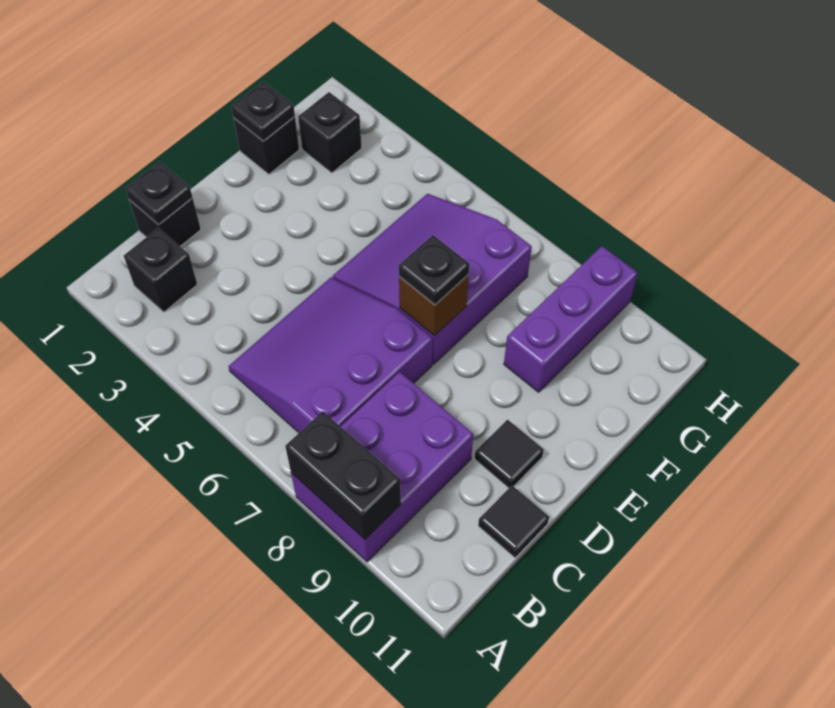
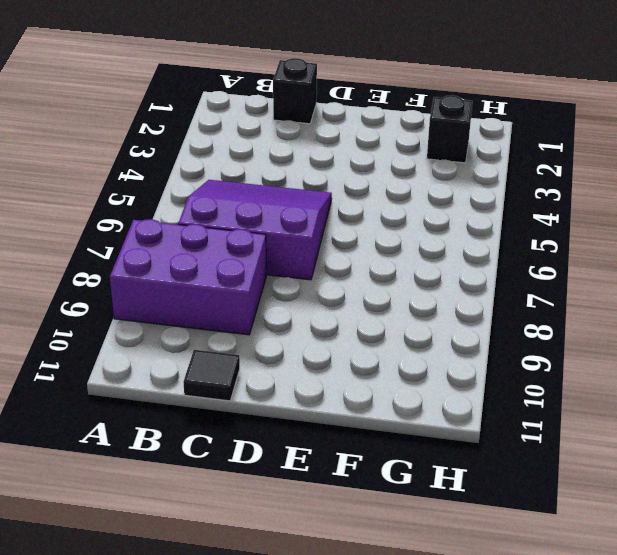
none -> black brick B2 level 1
none -> black tile D10 level 1
none -> purple slope E5:G7 level 1 top 7

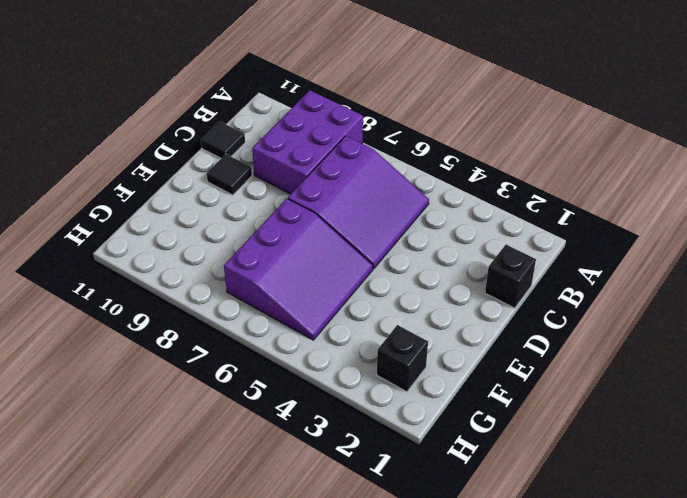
none -> black brick B2 level 1
none -> black brick F1 level 1
none -> purple brick F9:H9 level 1

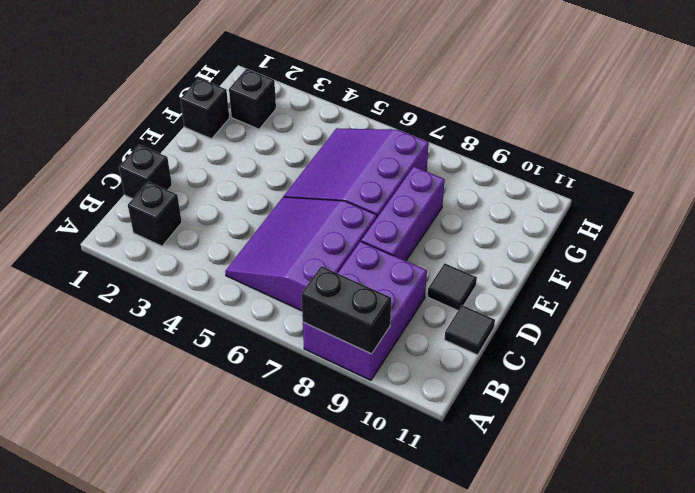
purple brick D8:F8 level 1 -> purple brick F9:H9 level 1
none -> black plate C1 level 2
none -> brown brick E7 level 2
none -> black plate F1 level 2

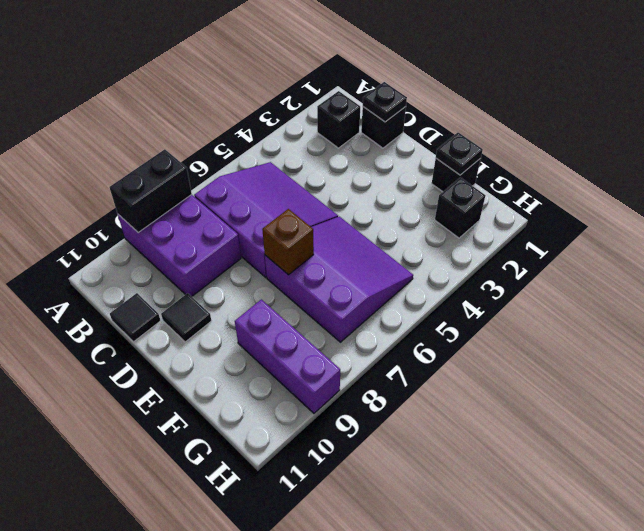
none -> black plate E7 level 3

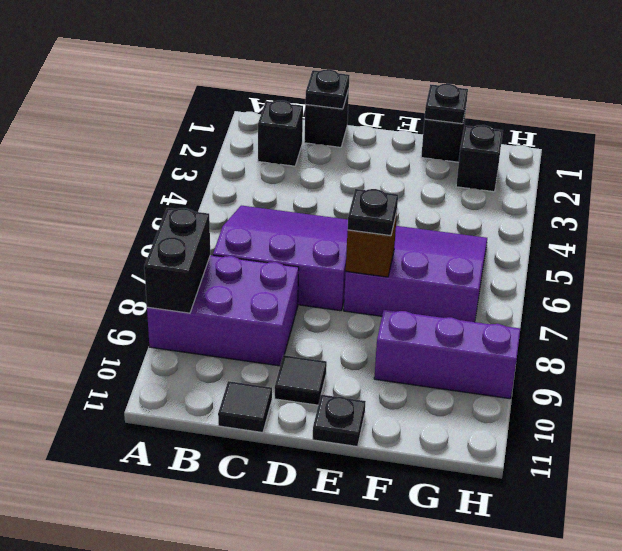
black plate E11 level 1 -> none

